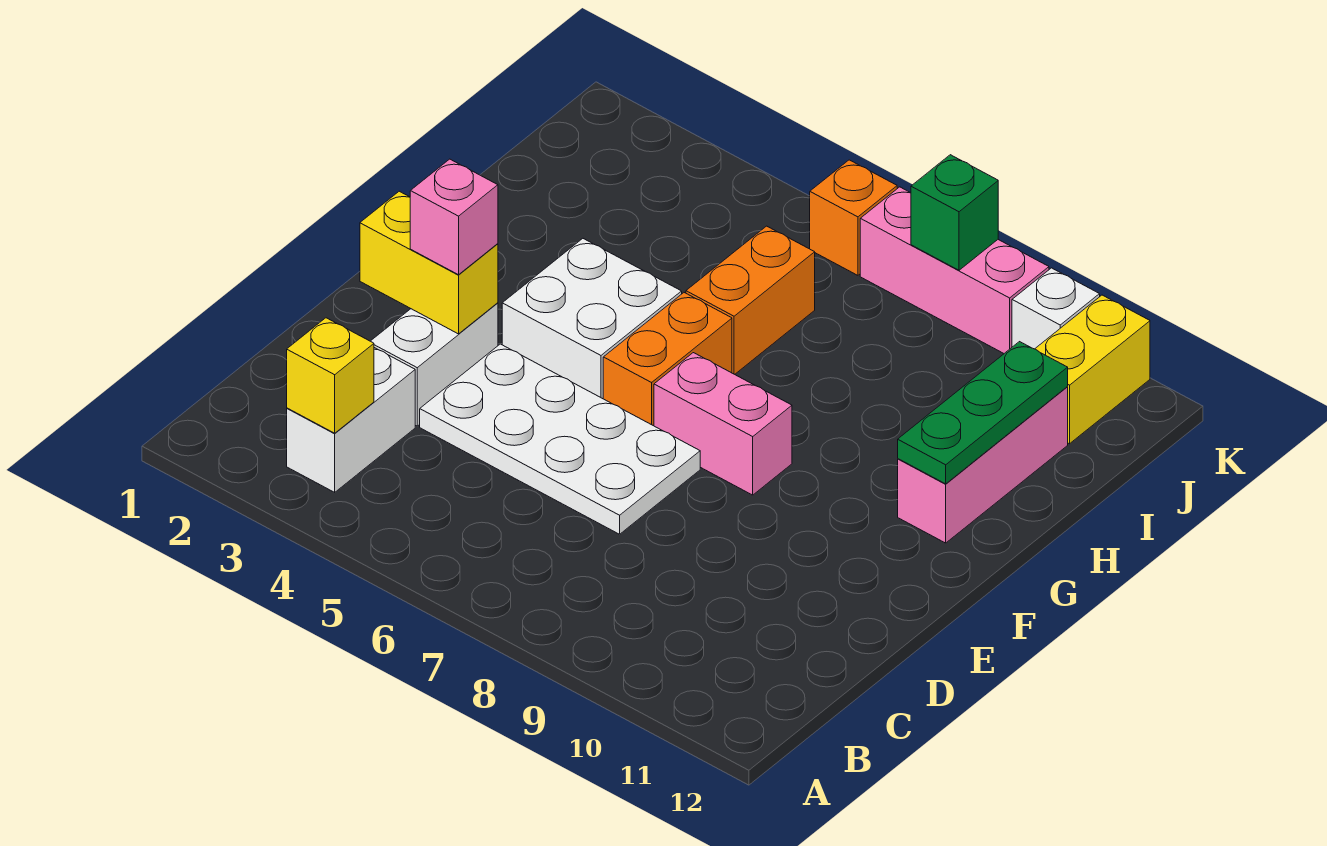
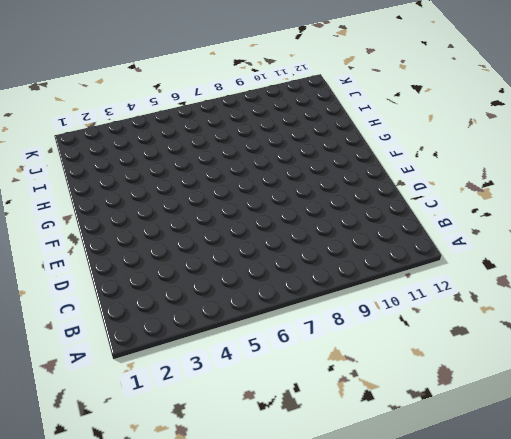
none -> white brick B3:C3 level 1
none -> white brick D3:E3 level 1
none -> white plate D4:E7 level 1

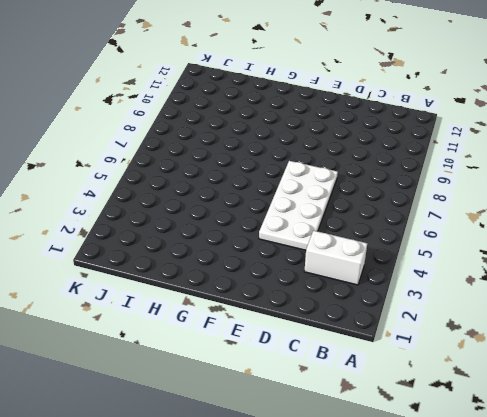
none -> white brick D3:E3 level 1
none -> white brick F4:G5 level 1
none -> orange brick F6:G6 level 1

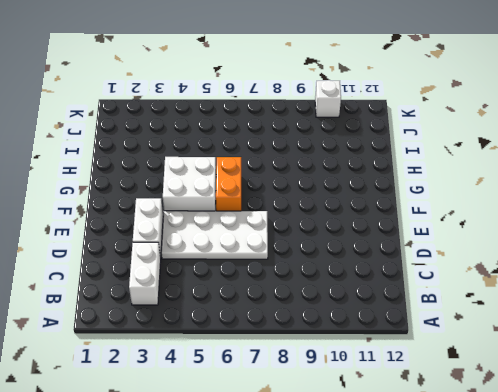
none -> pink brick F7:F8 level 1
none -> pink brick G11:I11 level 1
none -> orange brick H6:I6 level 1

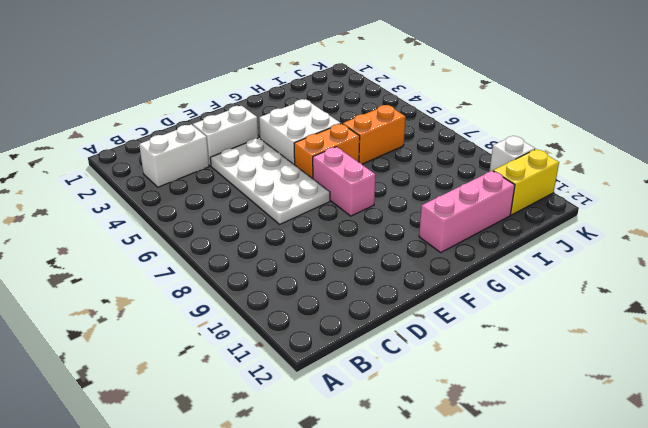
none -> orange brick K6 level 1
none -> pink brick K7:K9 level 1
none -> yellow brick B3 level 2

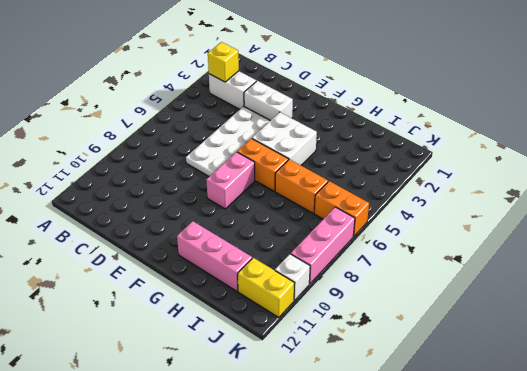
orange brick J6:K6 level 1 -> orange brick K6 level 1
none -> yellow brick E2:E3 level 2
none -> green plate G11:I11 level 2
none -> green brick K8 level 2

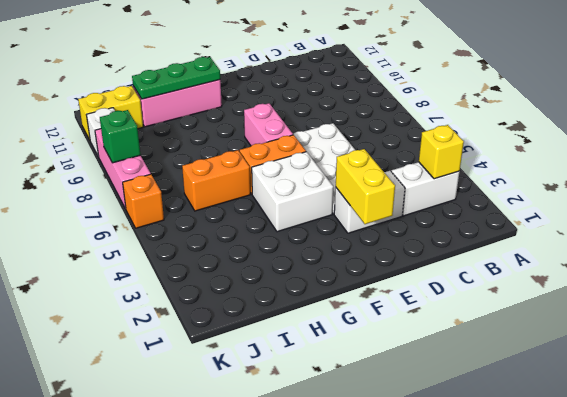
none -> pink brick E3 level 3

